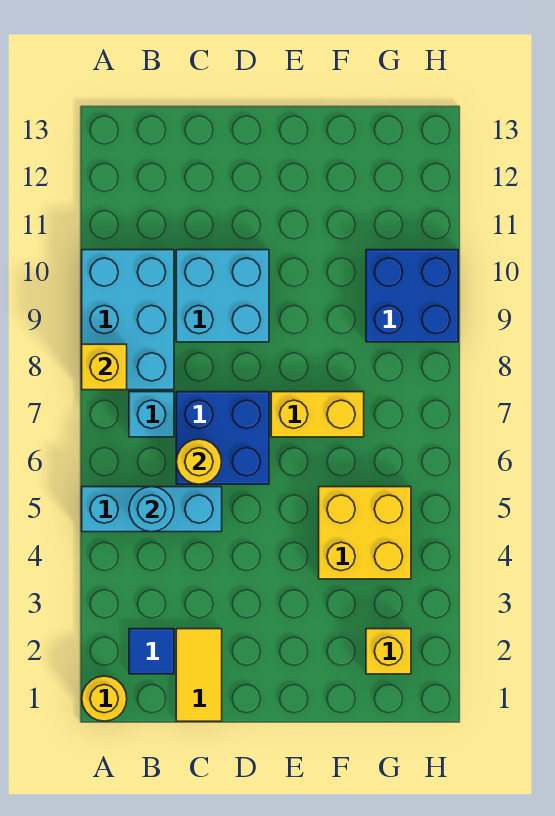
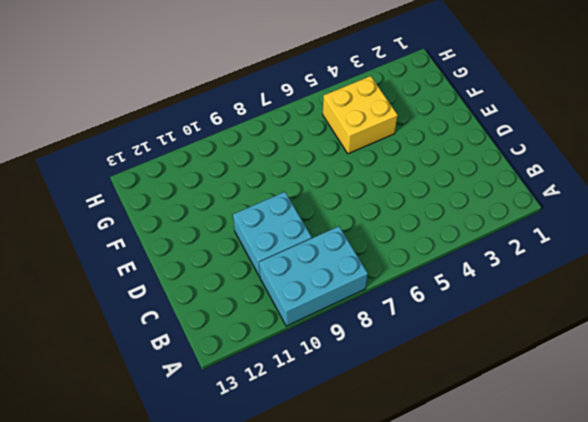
none -> yellow round brick A1 level 1
none -> cyan brick A5:C5 level 1
none -> blue tile B2 level 1

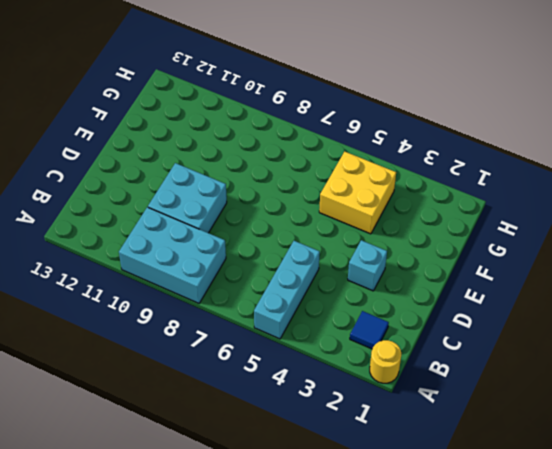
cyan brick D3 level 1 -> cyan brick B7 level 1
none -> yellow tile C1:C2 level 1
none -> blue brick C6:D7 level 1
none -> yellow brick E7:F7 level 1

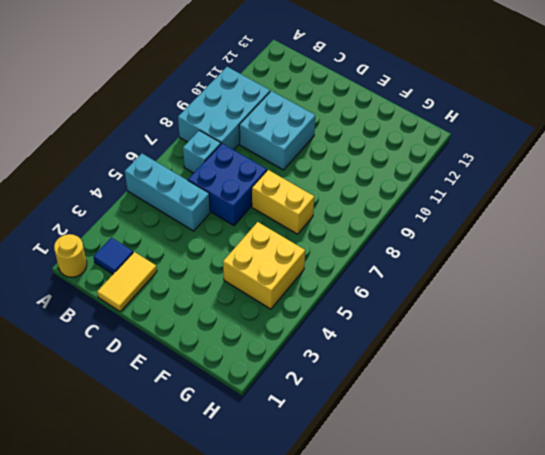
none -> yellow brick G2 level 1
none -> blue brick G9:H10 level 1
none -> yellow brick A8 level 2

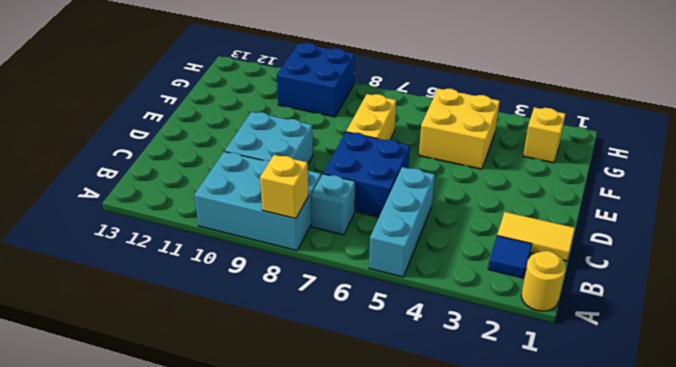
none -> cyan round brick B5 level 2
none -> yellow round brick C6 level 2

